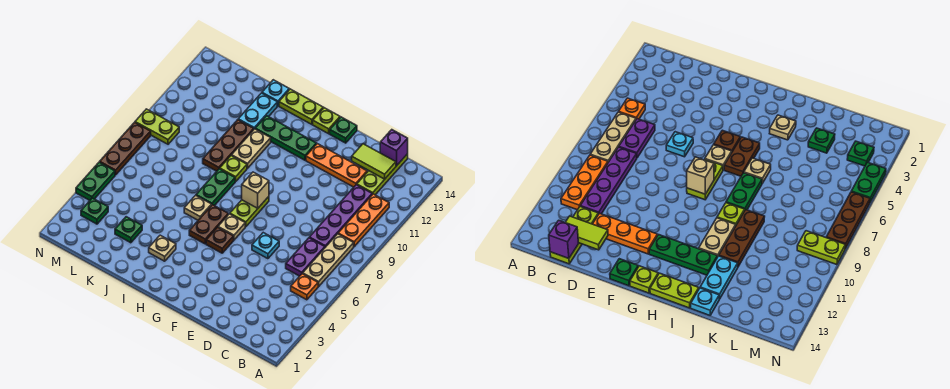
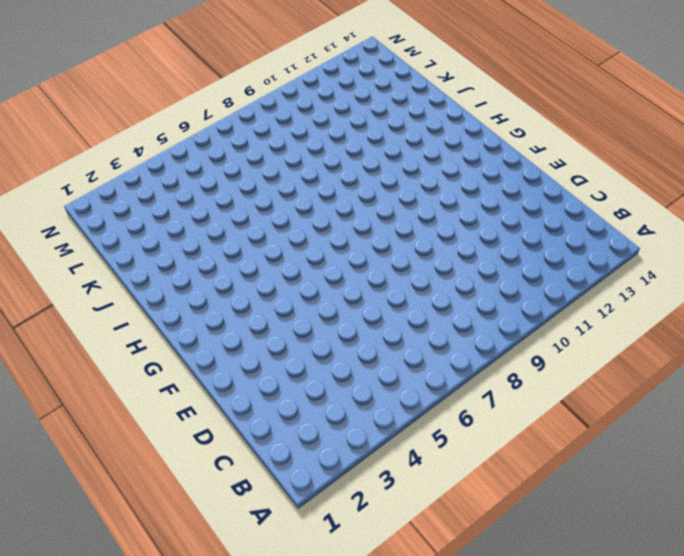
none -> orange plate B5 level 1
none -> tan plate B6:B8 level 1
none -> orange plate B9:B11 level 1
none -> purple plate C6:C7 level 1

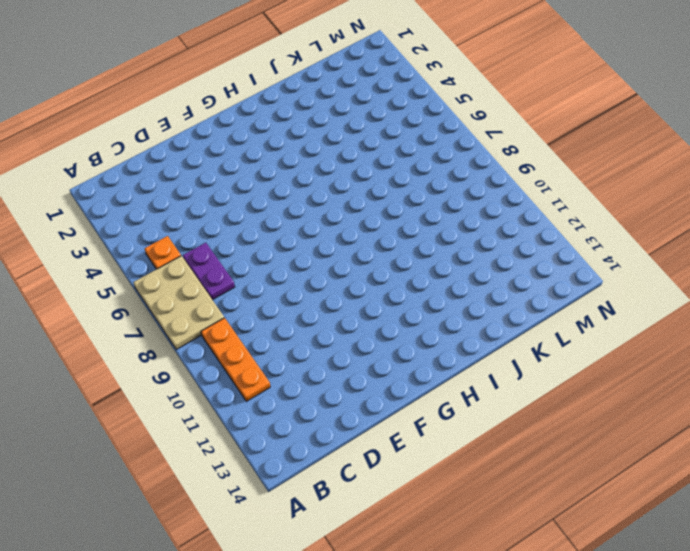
tan plate A6:B8 level 1 -> tan plate B6:B8 level 1
none -> purple plate C8:C11 level 1
none -> lime plate C12:C14 level 1
none -> orange plate D12:F12 level 1
none -> cyan plate E6 level 1

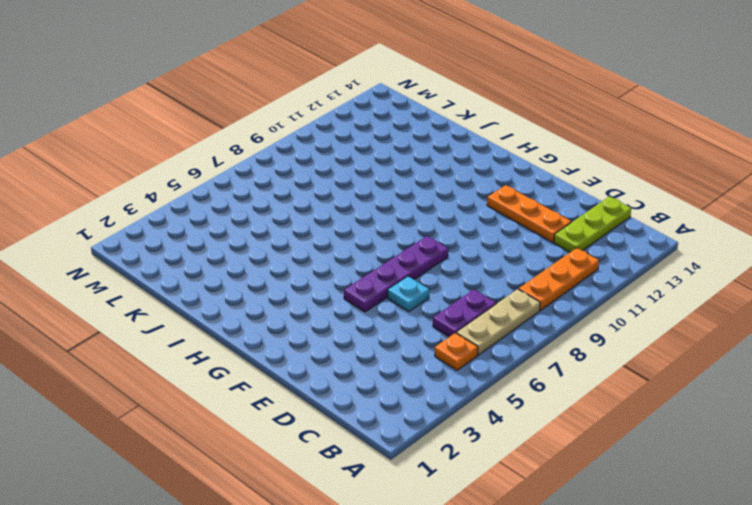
purple plate F5:F8 level 1 -> purple plate C8:C11 level 1
none -> green plate F14 level 1
none -> brown plate G5 level 1
none -> tan plate G6 level 1
none -> lime plate G7:G8 level 1

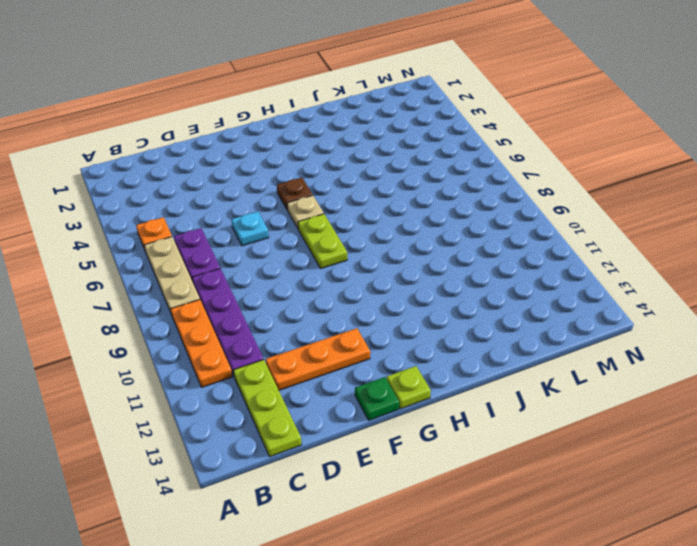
none -> green plate G12:I12 level 1
none -> brown plate H5:H6 level 1
none -> lime plate H14:I14 level 1
none -> tan plate I3 level 1

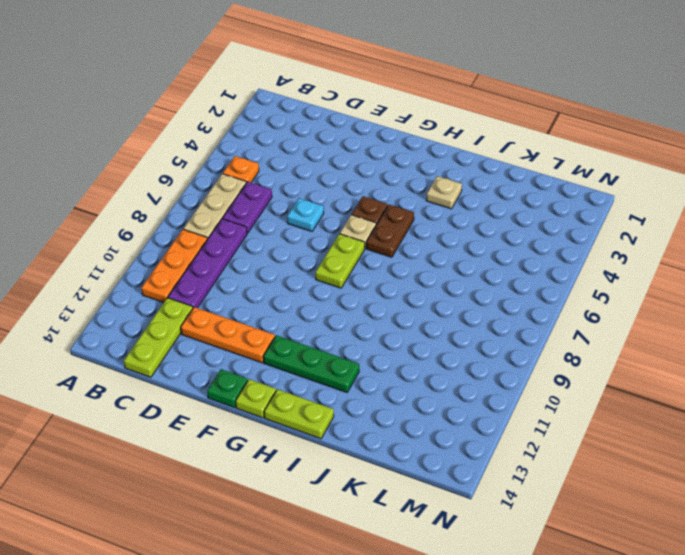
none -> tan plate I6 level 1
none -> green plate I7:I8 level 1
none -> lime plate I9 level 1
none -> tan plate I10:I11 level 1

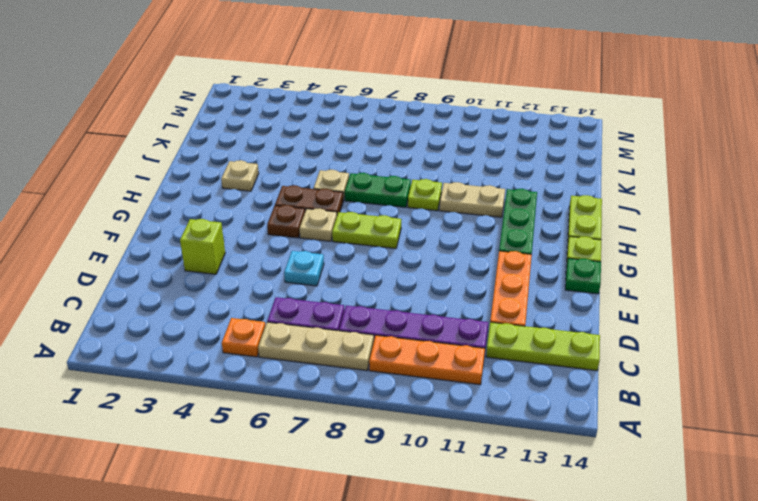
lime brick E3 level 1 -> none
none -> brown plate J9:J11 level 1
none -> cyan plate J12:J13 level 1
none -> cyan plate J14 level 1
none -> green plate K3 level 1

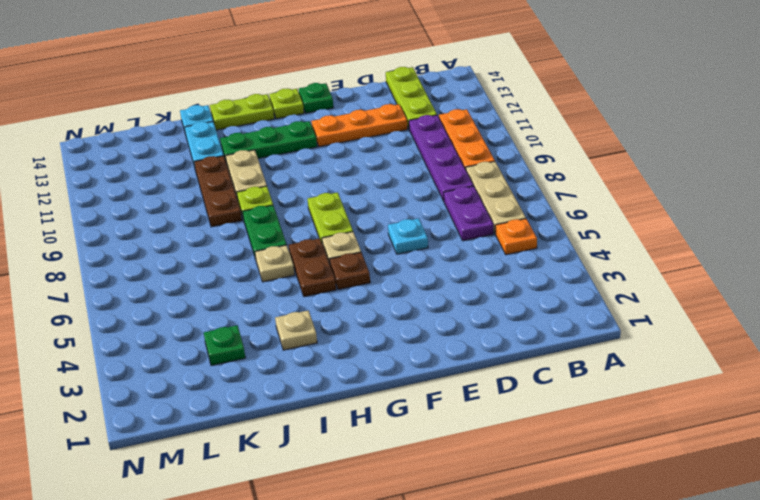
none -> green plate M3 level 1
none -> lime plate M9:N9 level 1
none -> green plate N4:N5 level 1
none -> brown plate N6:N8 level 1

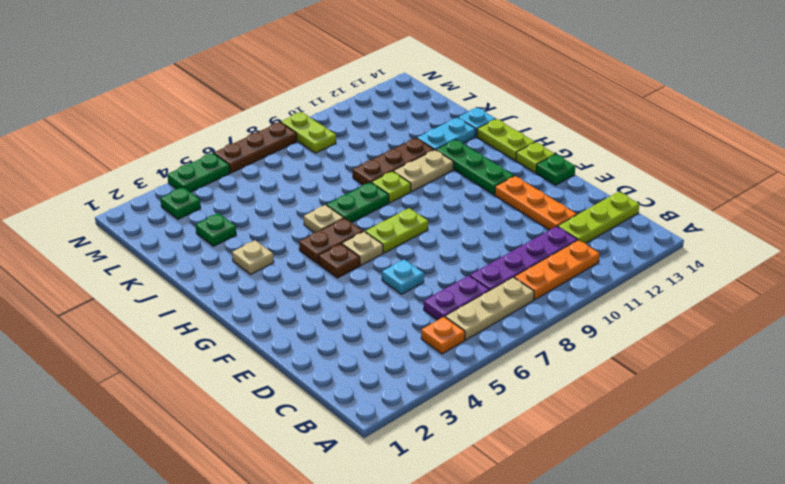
none -> lime tile C13:D13 level 2
none -> purple brick C14 level 2
none -> tan brick G8 level 2

